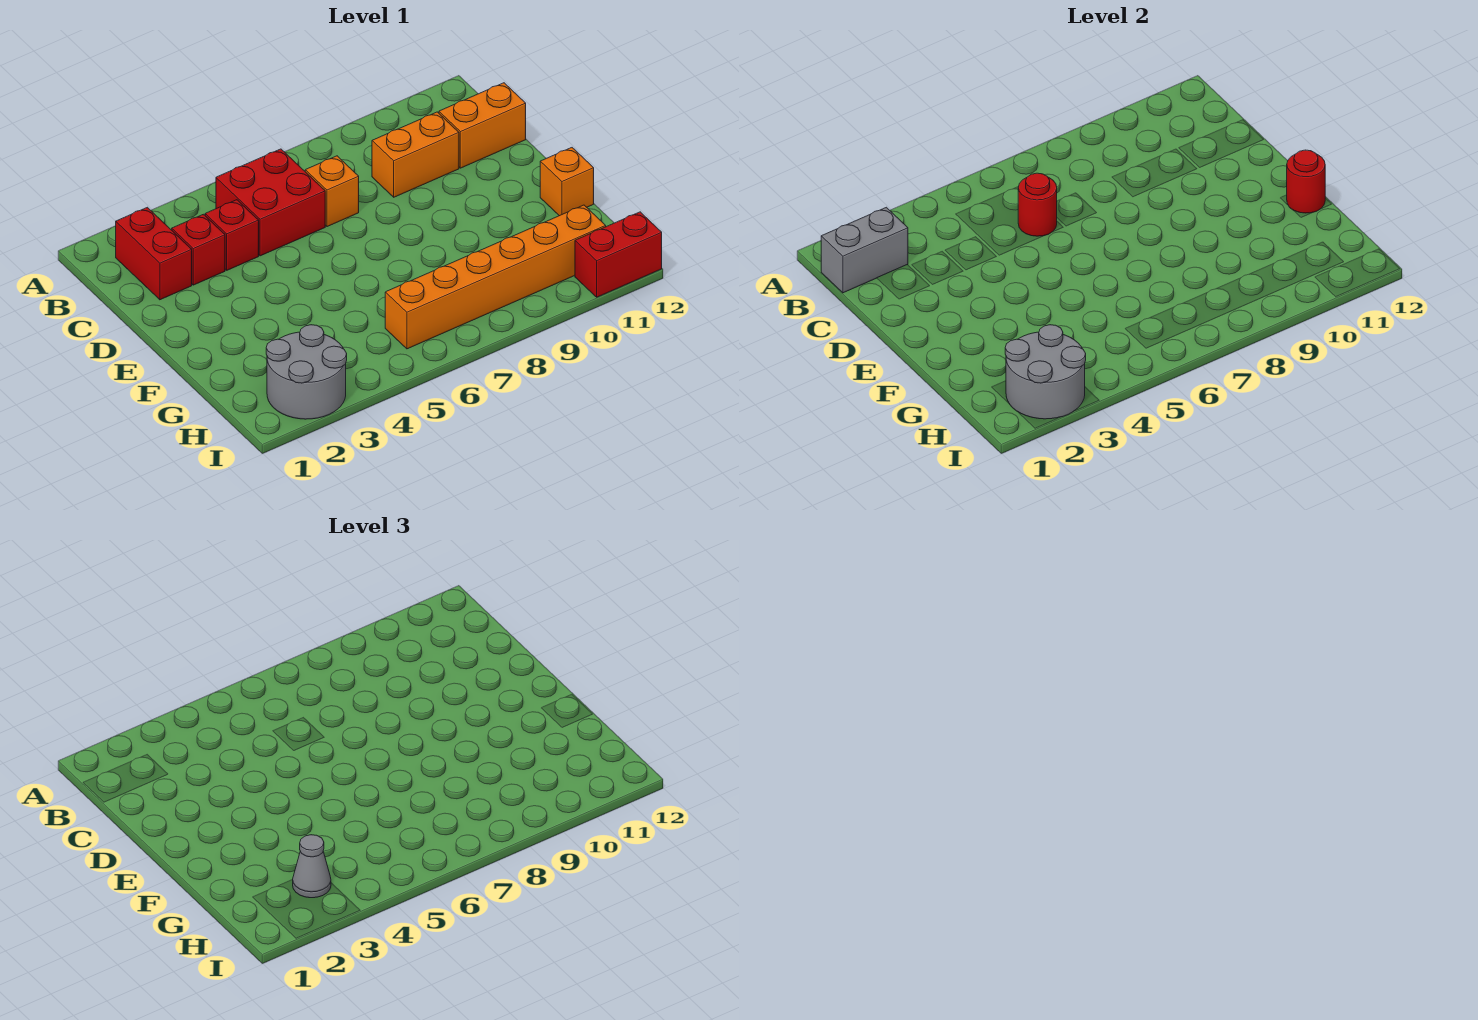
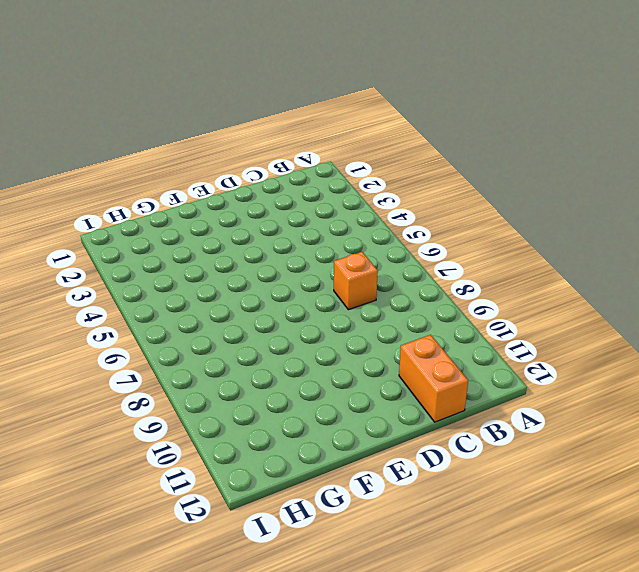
none -> red brick B2:C2 level 1
none -> red brick B5:C6 level 1
none -> red brick C3 level 1

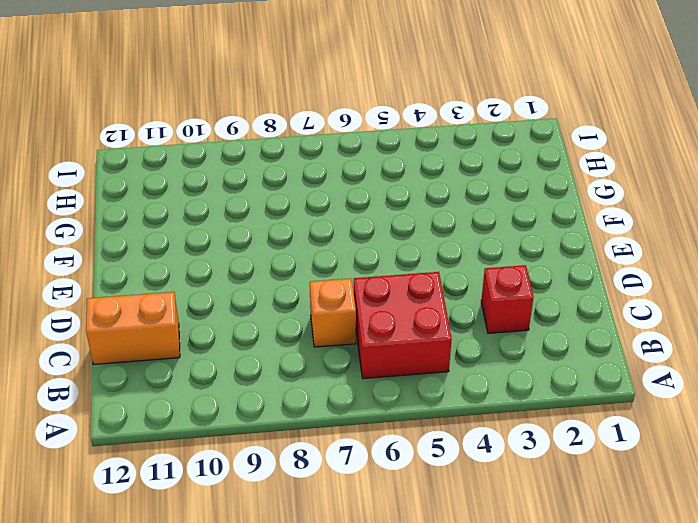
none -> red brick B2:C2 level 1
none -> red brick C4 level 1
none -> orange brick C9:C10 level 1

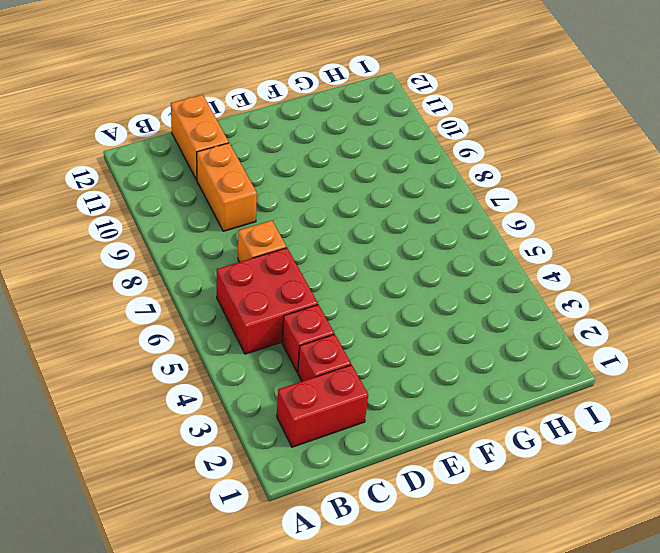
none -> orange brick F12 level 1
none -> grey round brick H2:I3 level 1
none -> orange brick H6:H11 level 1

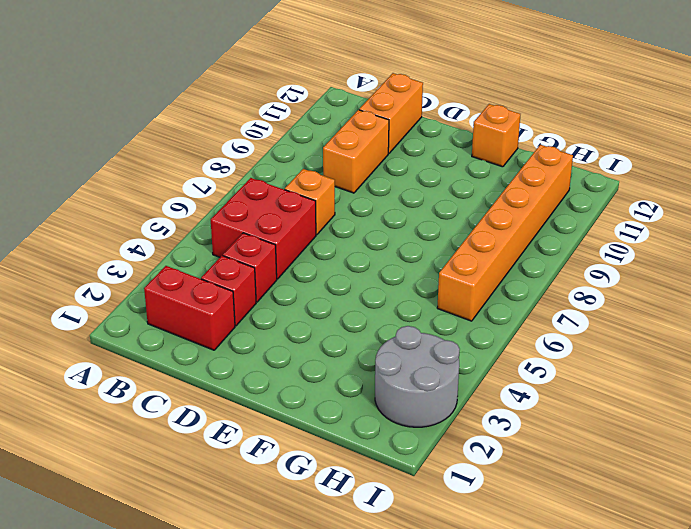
none -> red brick I11:I12 level 1
none -> grey brick B1:B2 level 2
none -> red round brick C6 level 2

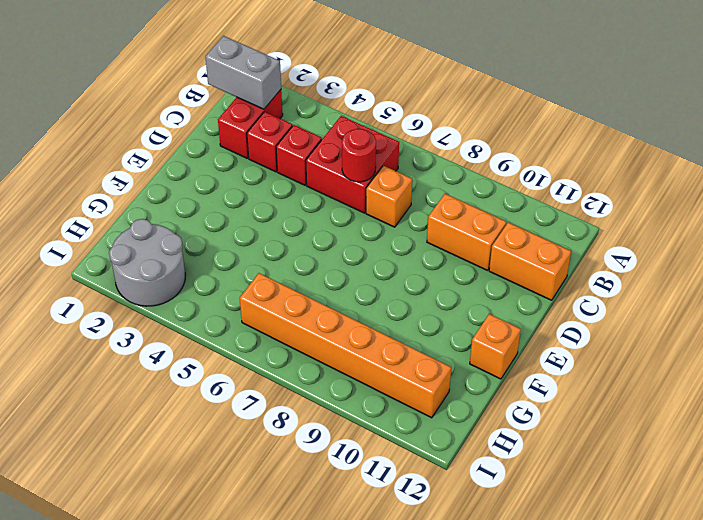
none -> red brick I11:I12 level 1
none -> red round brick F12 level 2
none -> grey round brick H2:I3 level 2

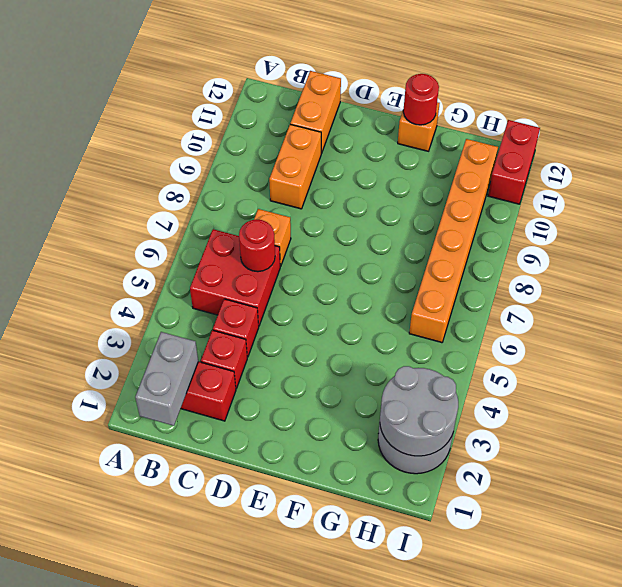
none -> grey cone H3 level 3

